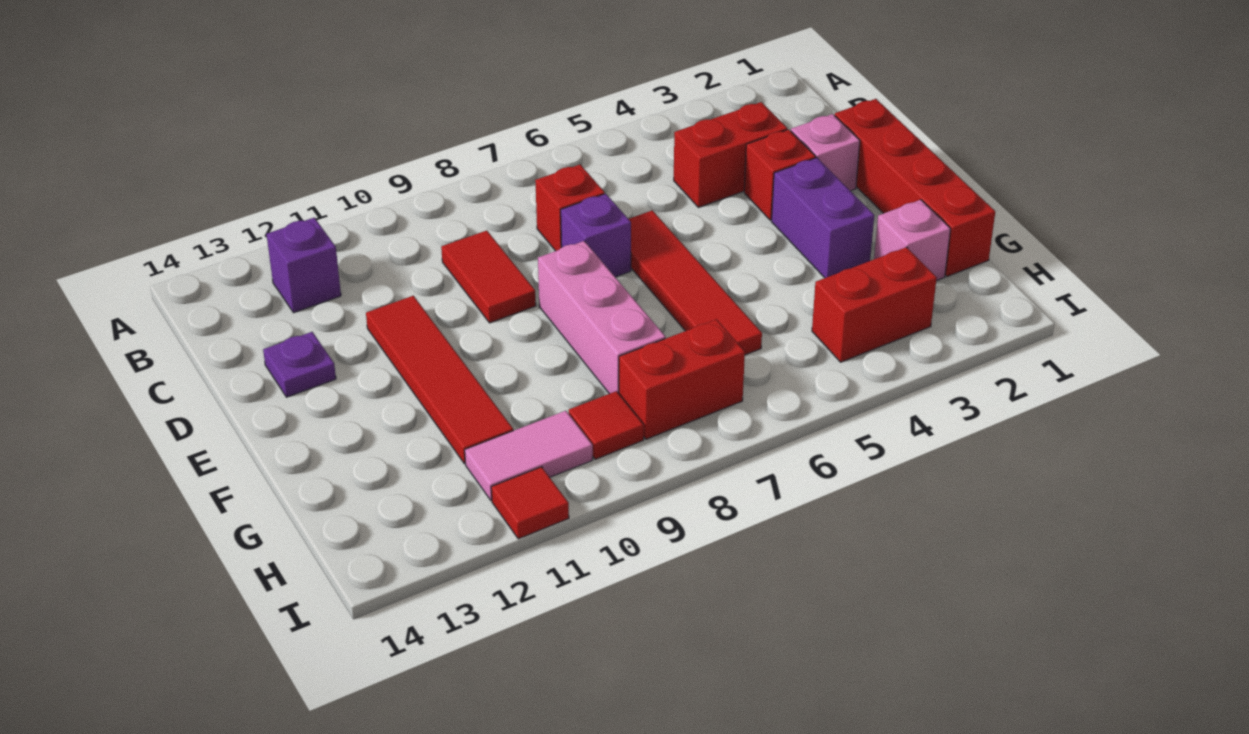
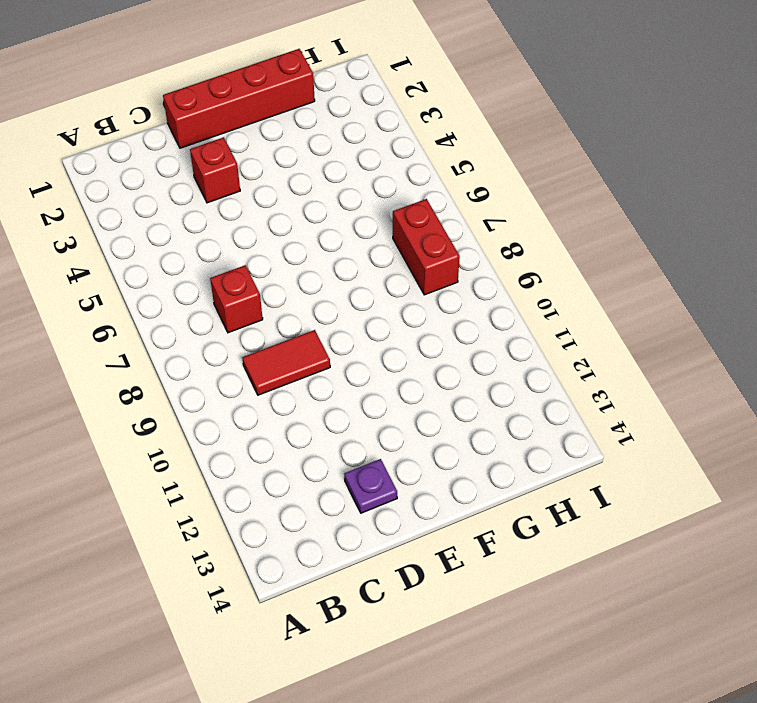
none -> purple brick B12 level 1
none -> red brick C3:C4 level 1
none -> pink brick D2 level 1

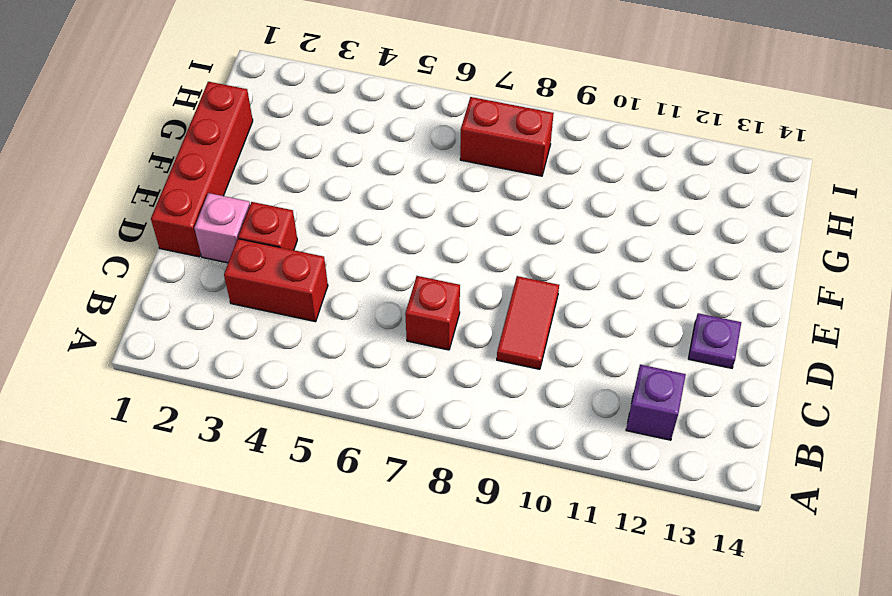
none -> red tile D6:G6 level 1
none -> purple brick D7 level 1
none -> red tile D11:G11 level 1

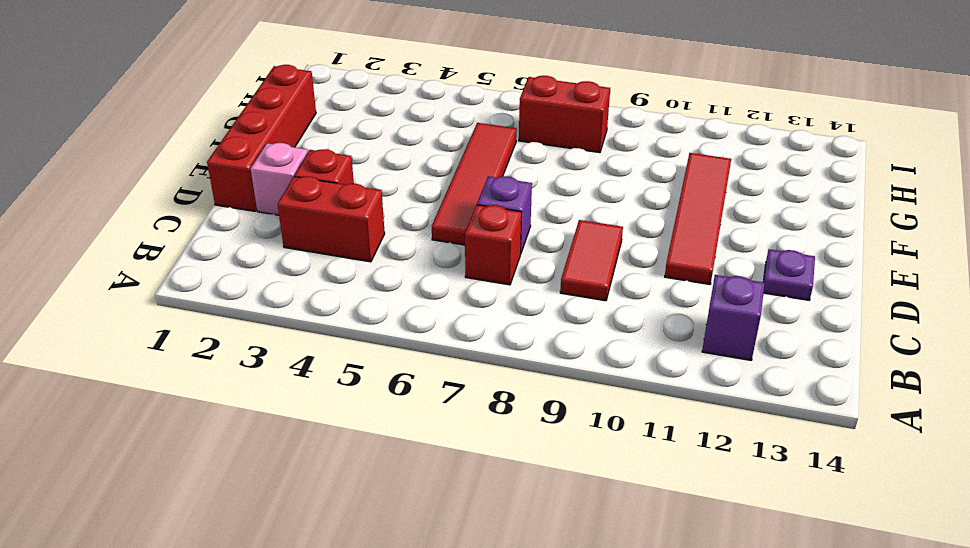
none -> purple brick E3:F3 level 1
none -> pink brick E8:G8 level 1
none -> pink brick G2 level 1

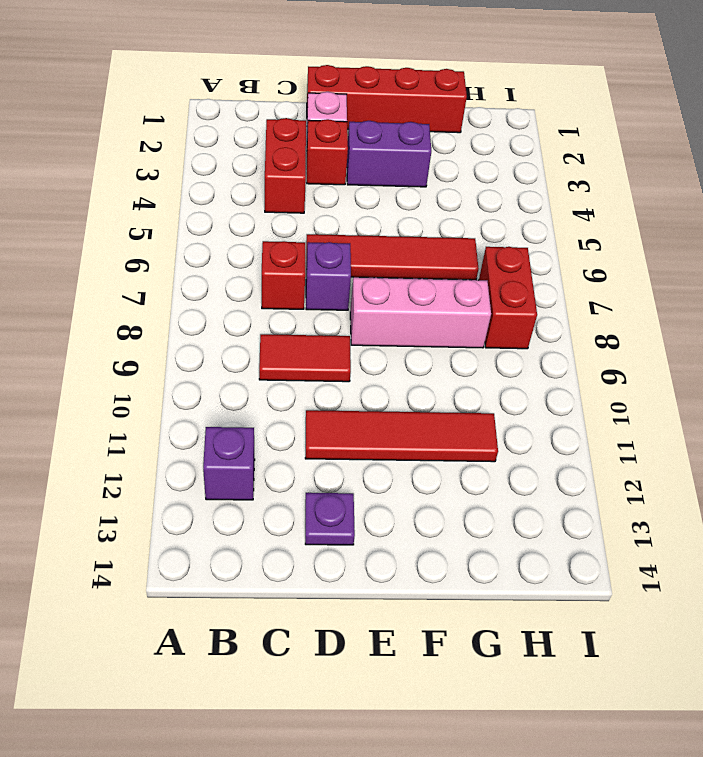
none -> pink brick G2 level 1
none -> red brick H3:H4 level 1
none -> red tile H9 level 1

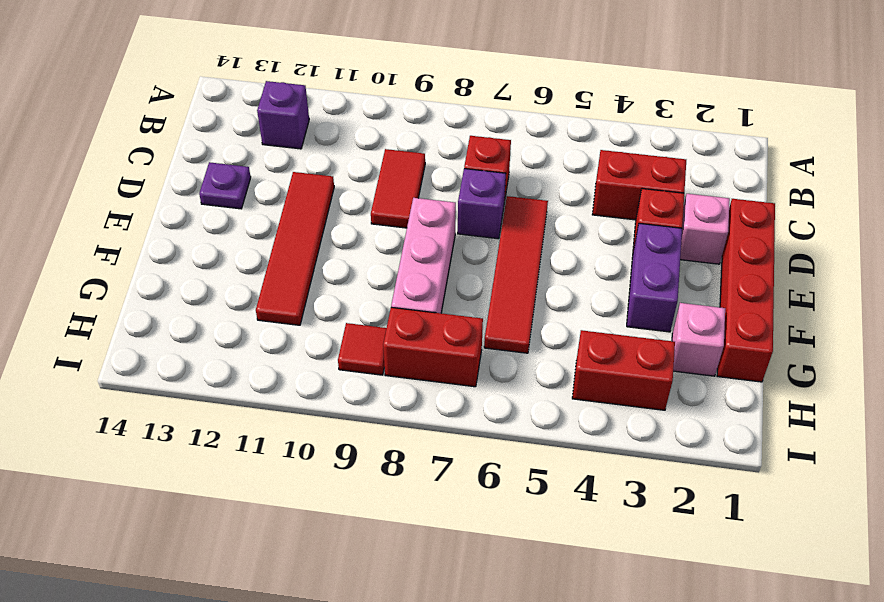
none -> pink tile H10:H11 level 1
none -> red tile I11 level 1

